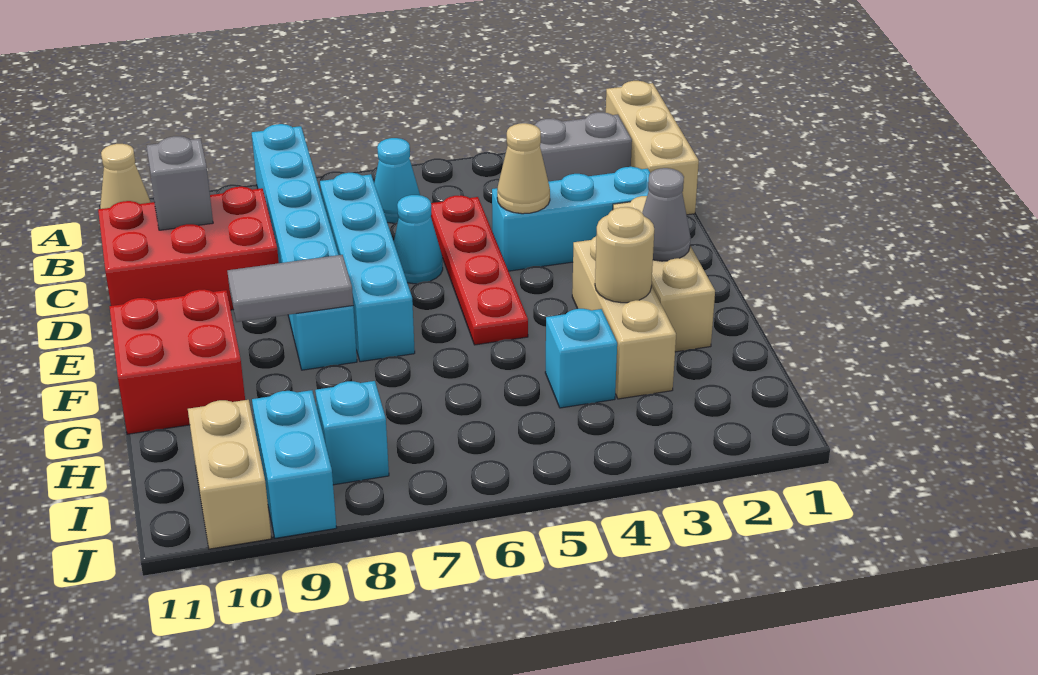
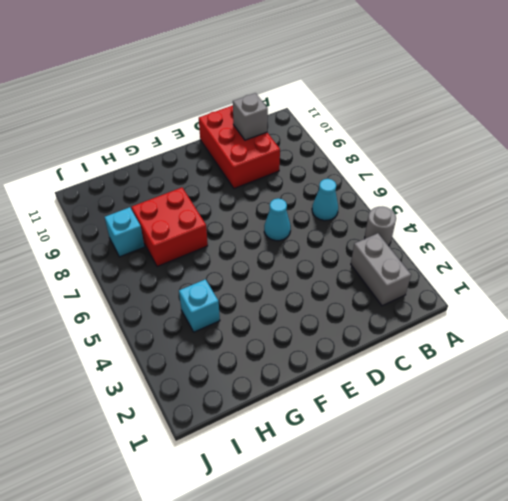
grey round brick A4 level 1 -> none
red brick G7:H8 level 1 -> red brick F10:G11 level 1
none -> tan brick A1:C1 level 1
none -> cyan brick A8:F8 level 1
none -> tan cone A11 level 1

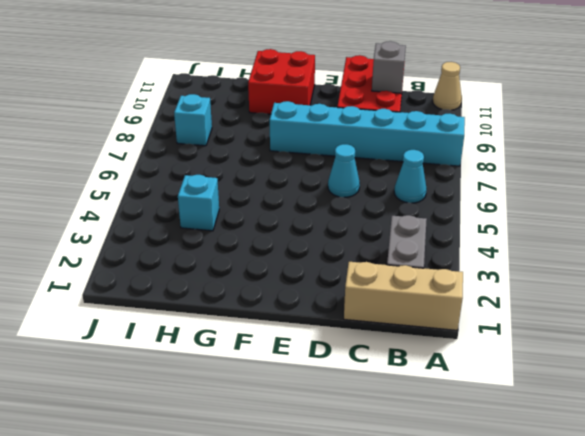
none -> red plate C5:F5 level 1
none -> cyan brick C7:F7 level 1
none -> cyan brick D2:D4 level 1

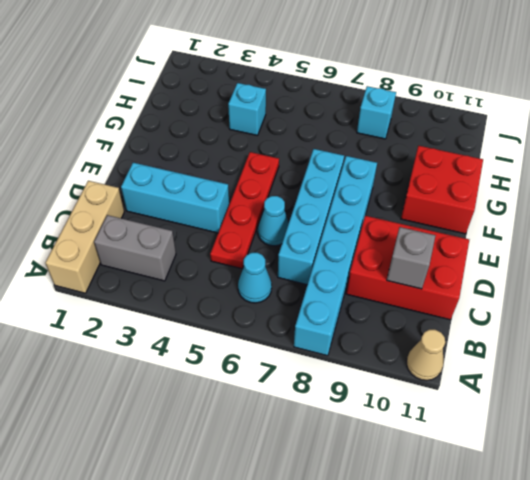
none -> tan brick E2:G2 level 1
none -> tan brick F3:H3 level 1
none -> cyan brick I9:J9 level 1

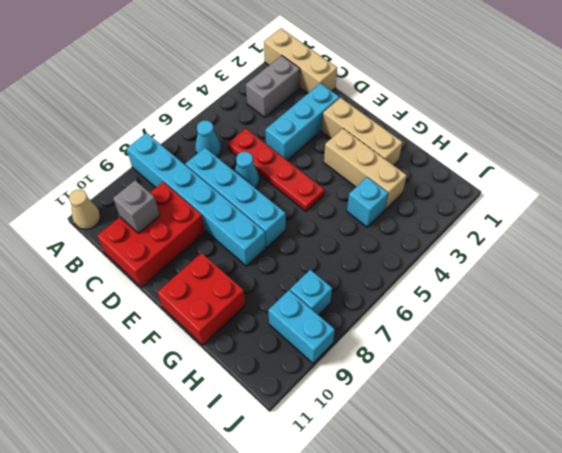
none -> tan brick I10:J10 level 1
none -> tan cone D4 level 2
none -> grey cone F2 level 2

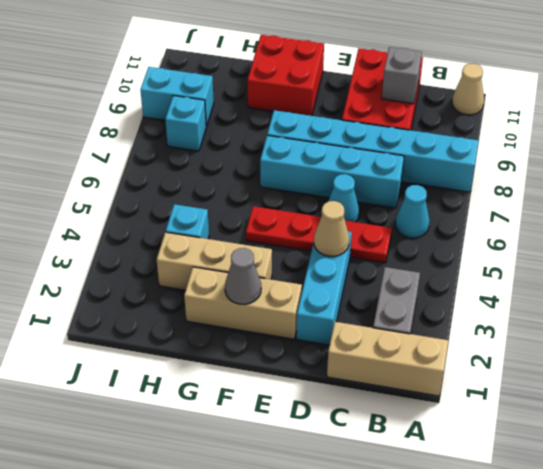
none -> tan brick I10:J10 level 1
none -> grey tile F8:F9 level 2
none -> tan round brick G3 level 2

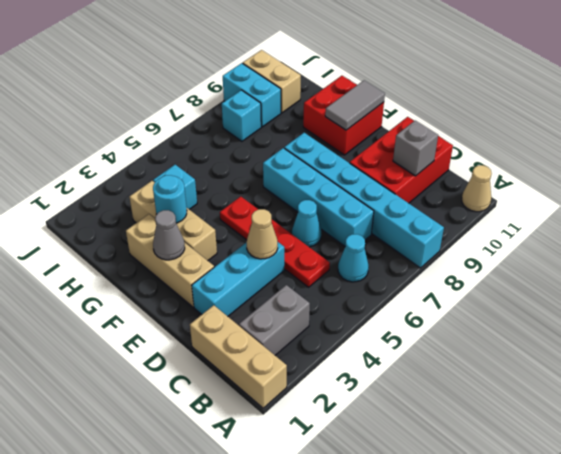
grey tile F10:F11 level 2 -> grey tile F8:F9 level 2
cyan round brick G3 level 2 -> tan round brick G3 level 2

